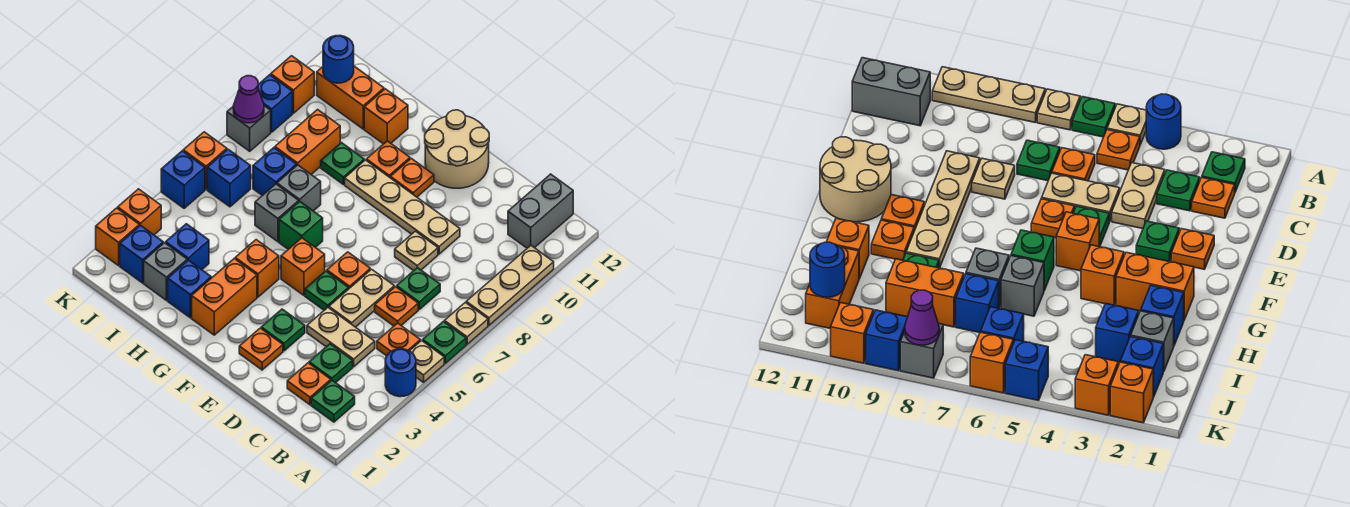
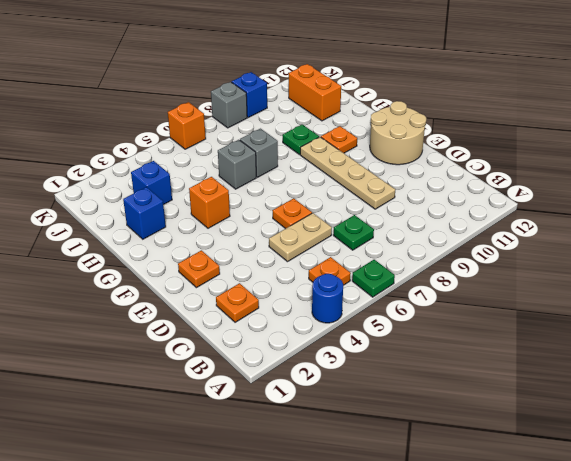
none -> tan plate A5 level 1
none -> tan plate A7 level 1
none -> tan plate A8:A10 level 1
none -> green plate B2 level 1

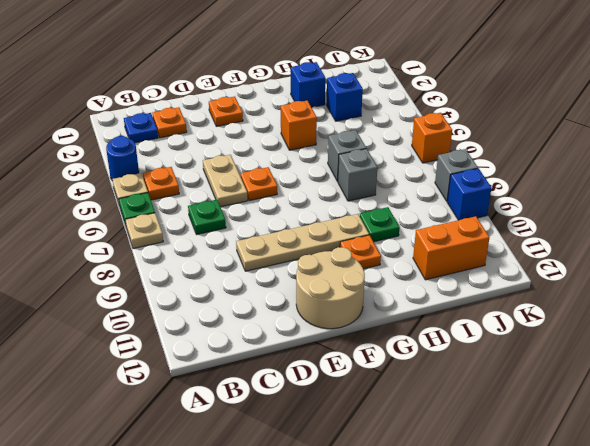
blue plate B2 level 1 -> green plate B2 level 1
none -> tan plate A8:A10 level 1
none -> grey brick B11:B12 level 1
none -> green plate C3 level 1
none -> tan plate C4:D4 level 1

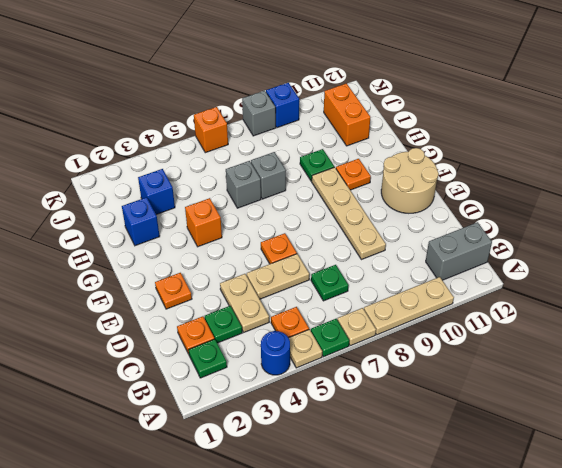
none -> orange plate C6 level 1
none -> tan plate D8 level 1
none -> green plate E3 level 1
none -> green plate E5 level 1

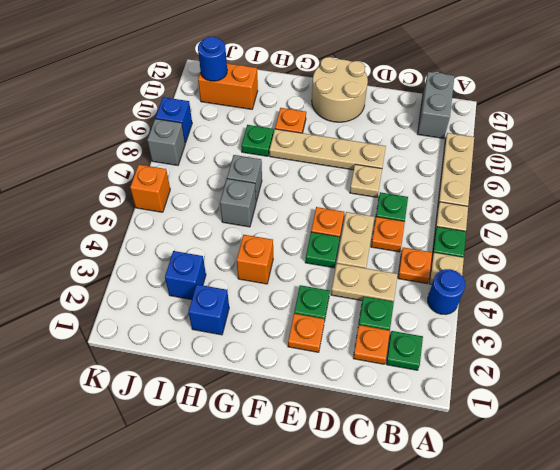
none -> orange brick F5 level 1
none -> orange plate F10 level 1
none -> orange brick G2:G3 level 1
none -> green brick G6 level 1

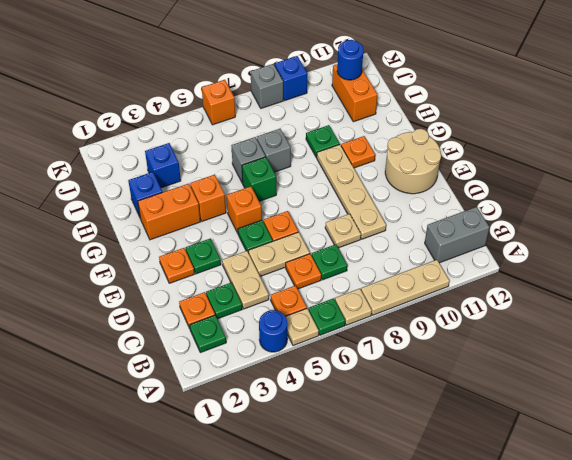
none -> orange plate F10 level 1
none -> orange brick H11 level 1
none -> grey brick I2 level 1
none -> blue brick I7 level 1

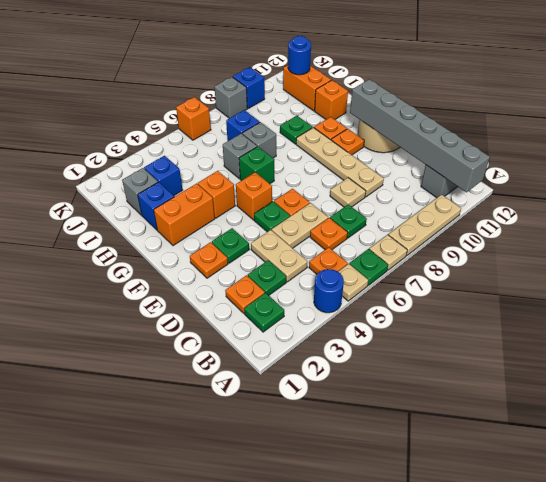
grey brick A11:F11 level 2 -> none
none -> orange brick I8:I9 level 1
none -> blue brick J2 level 1
none -> blue brick J6 level 1
none -> orange brick K2 level 1

